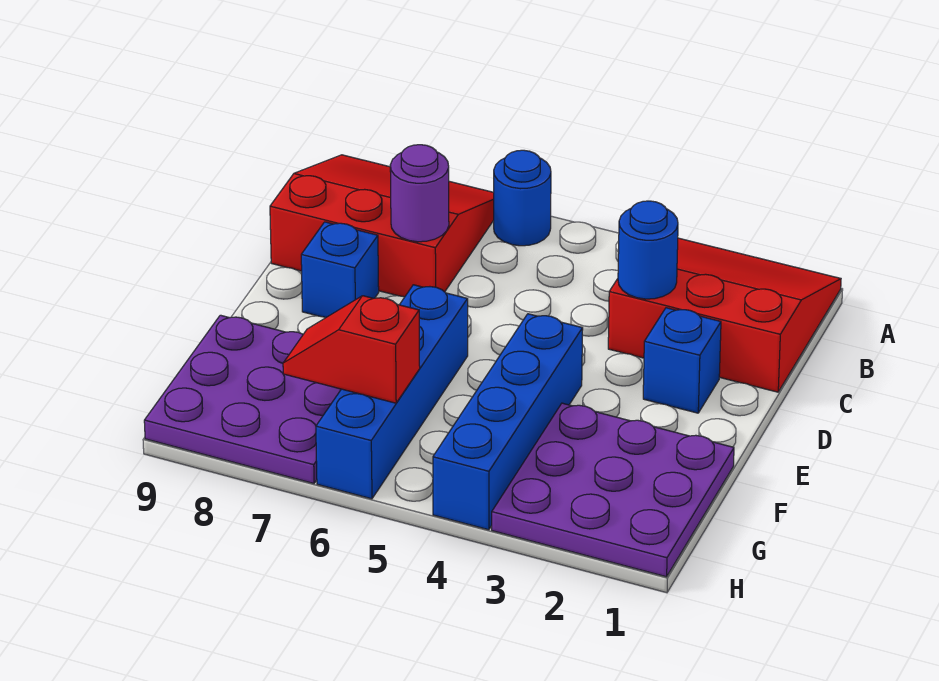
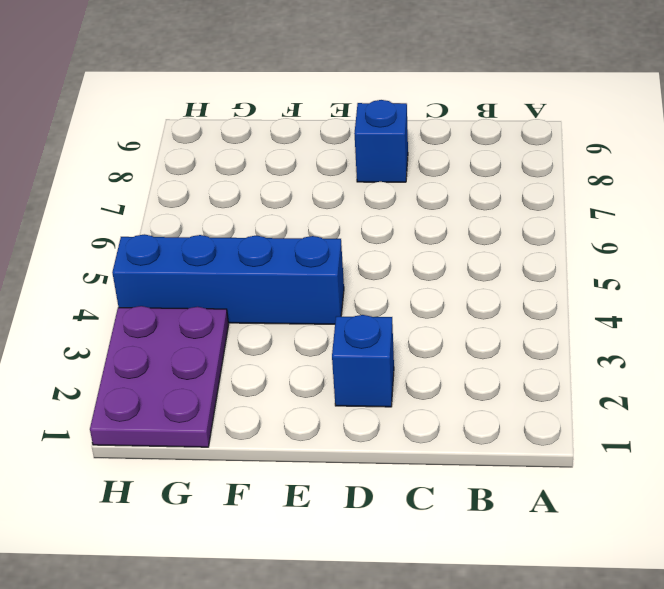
purple plate G1:H3 level 1 -> purple plate F1:H3 level 1
none -> red slope A1:C3 level 1 top C
none -> blue round brick A6 level 1
none -> red slope A7:C9 level 1 top C

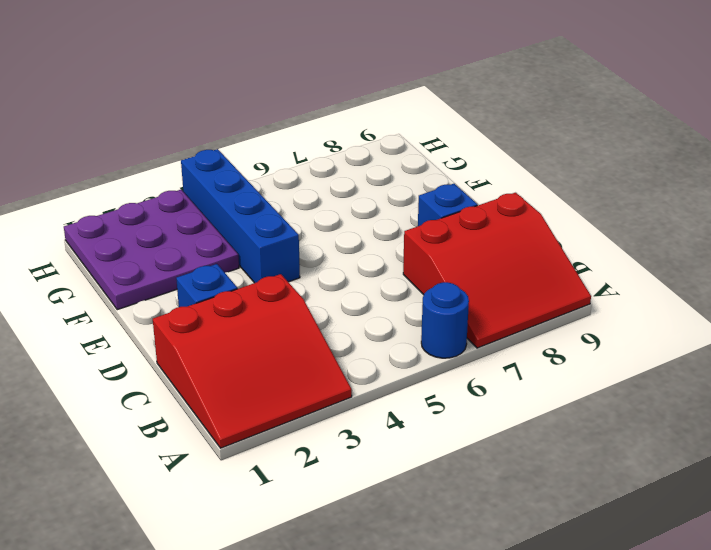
none -> blue brick E6:H6 level 1
none -> purple plate F7:H9 level 1
none -> blue round brick C3 level 2

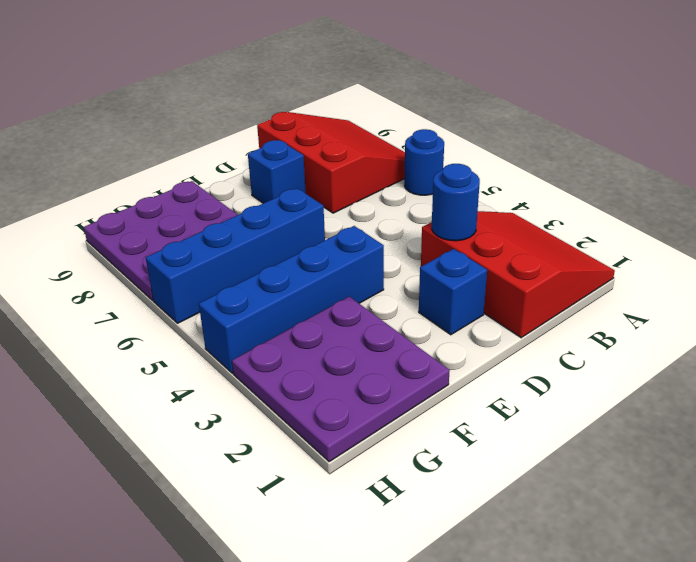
none -> purple round brick C7 level 2
none -> red slope G6:G7 level 2 top 6

